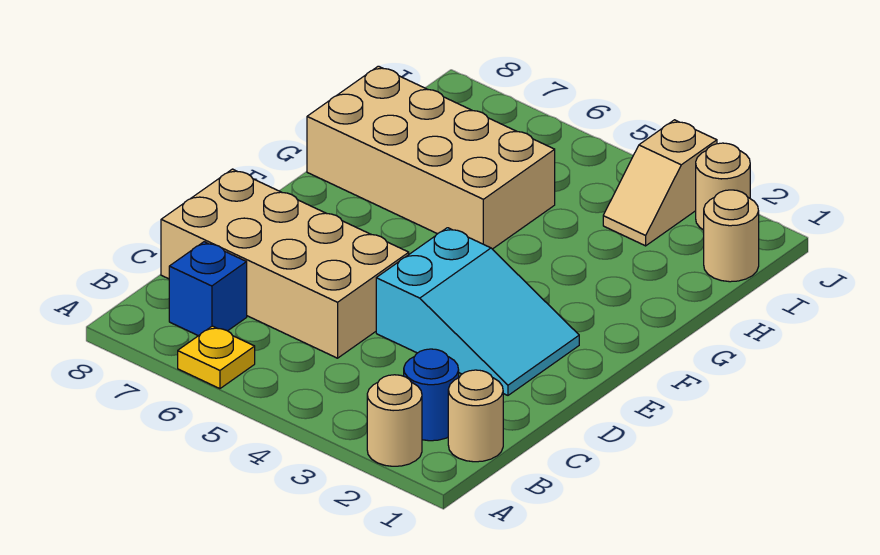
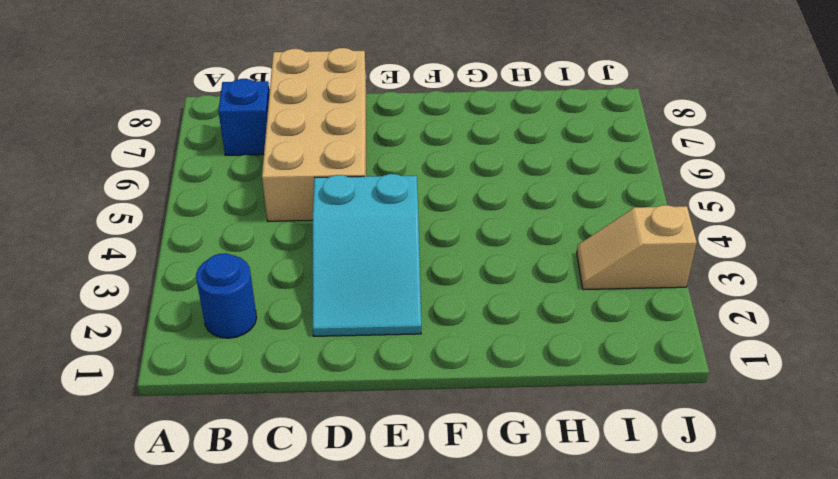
none -> tan round brick A2 level 1
none -> yellow plate A6 level 1

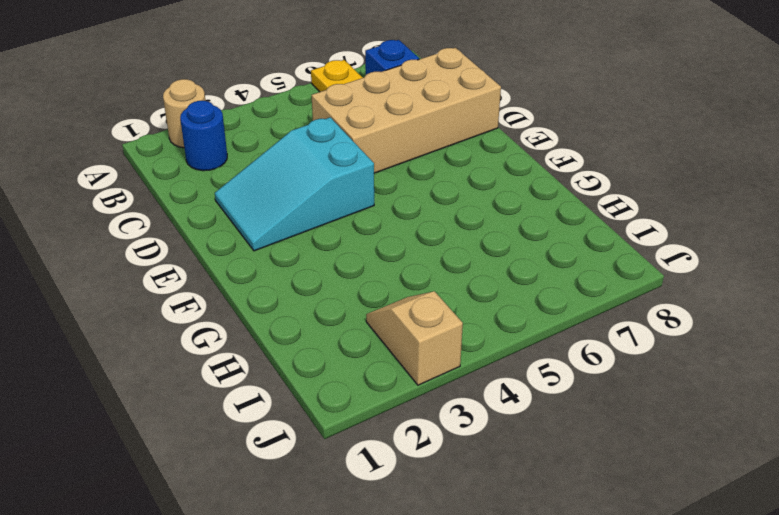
none -> tan round brick B1 level 1
none -> tan brick G5:H8 level 1

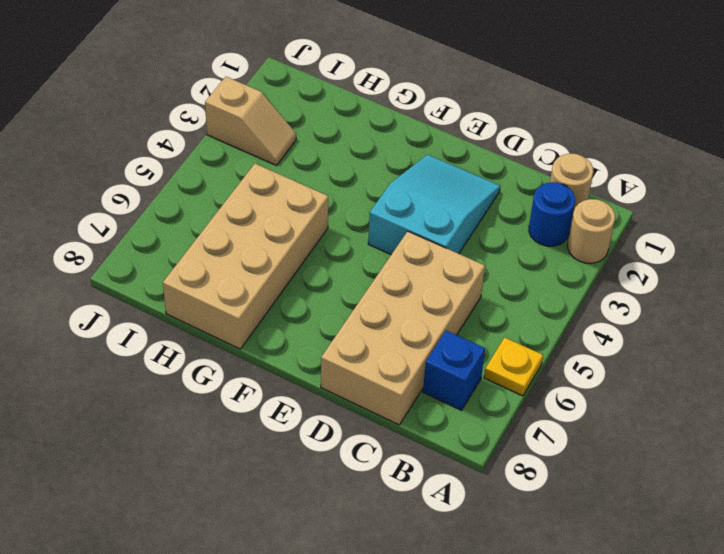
none -> tan round brick I1 level 1
none -> tan round brick J2 level 1

